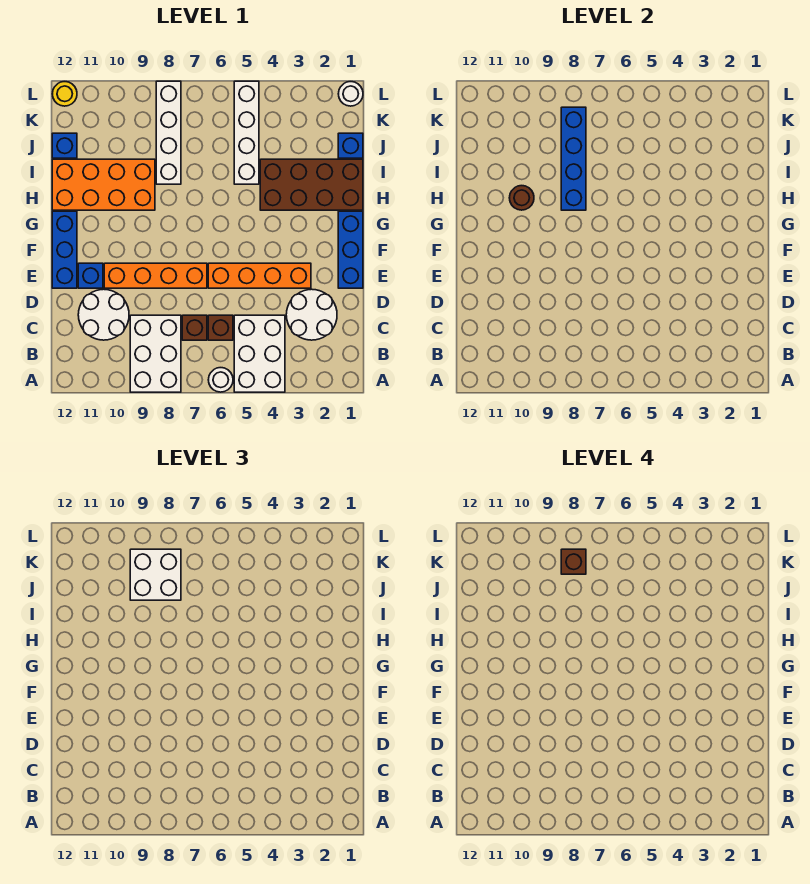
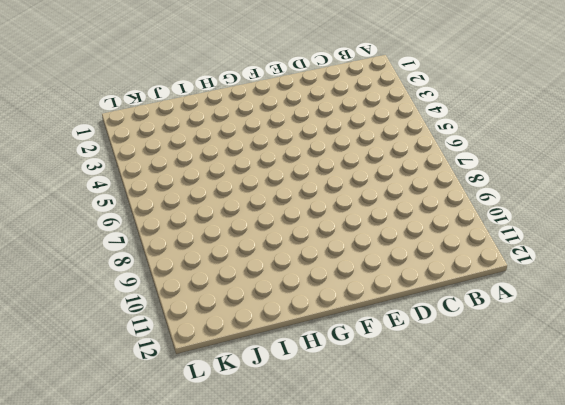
none -> white brick A4:C5 level 1
none -> white round brick A6 level 1
none -> white brick A8:C9 level 1

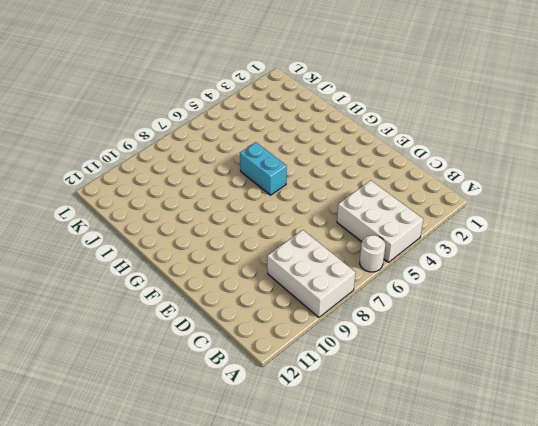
cyan brick G6:H6 level 1 -> none
none -> white round brick C2:D3 level 1
none -> brown brick C6 level 1
none -> brown brick C7 level 1

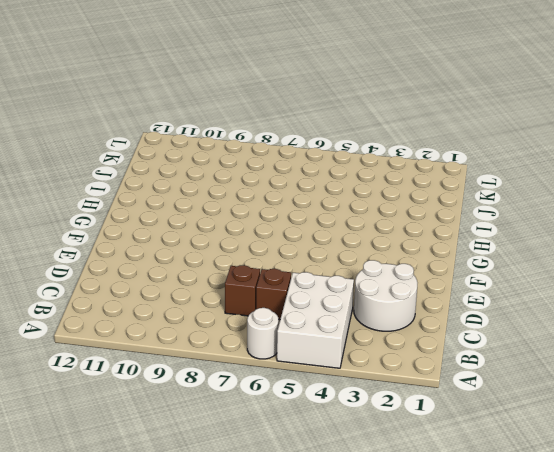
none -> white brick A8:C9 level 1
none -> white round brick C10:D11 level 1
none -> blue brick E1:G1 level 1

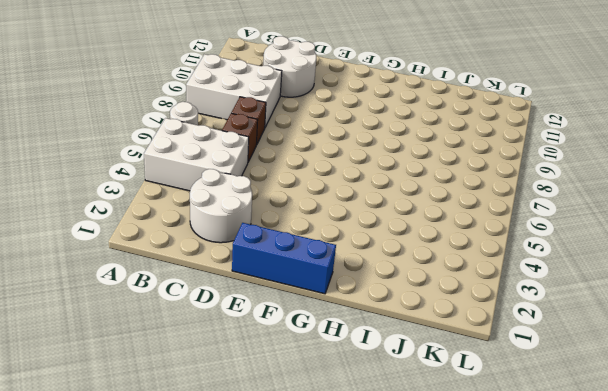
none -> orange brick E3:E6 level 1
none -> orange brick E7:E10 level 1
none -> blue brick E11 level 1

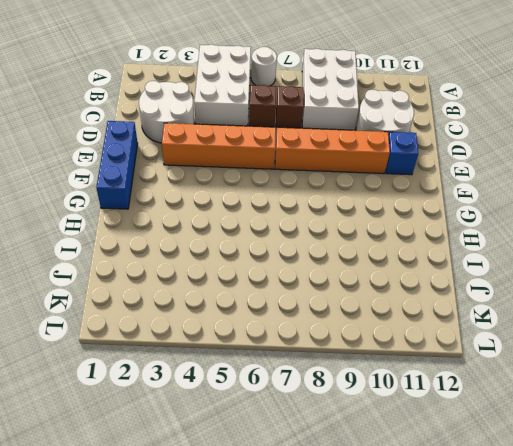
none -> blue brick E12:G12 level 1
none -> brown brick H1:I4 level 1
none -> orange brick H9:I12 level 1

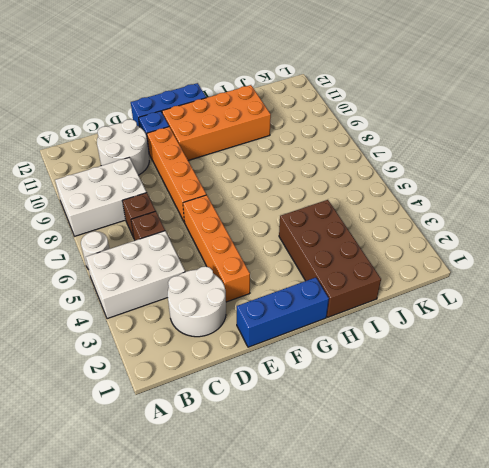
orange brick F10:I11 level 1 -> orange brick H9:I12 level 1
none -> white brick I5:L5 level 1
none -> white brick I8:L8 level 1
none -> blue brick J1 level 1

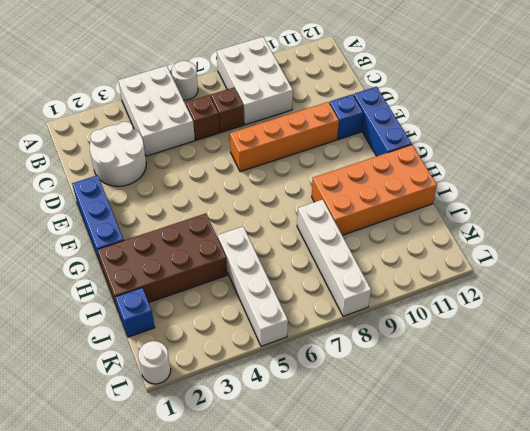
none -> white round brick C10:D11 level 1
none -> orange brick E3:E6 level 1
none -> blue brick J12 level 1

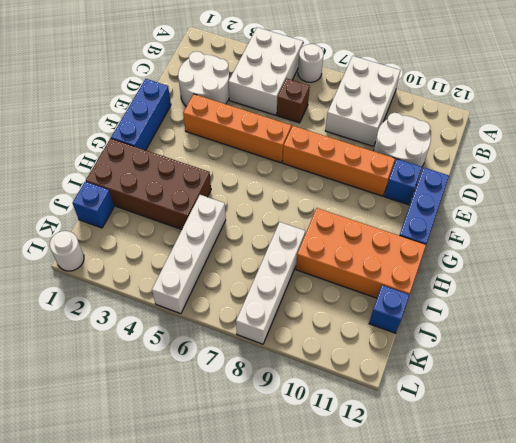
none -> brown brick C7 level 1
none -> yellow round brick L12 level 1
none -> blue brick H8:K8 level 2

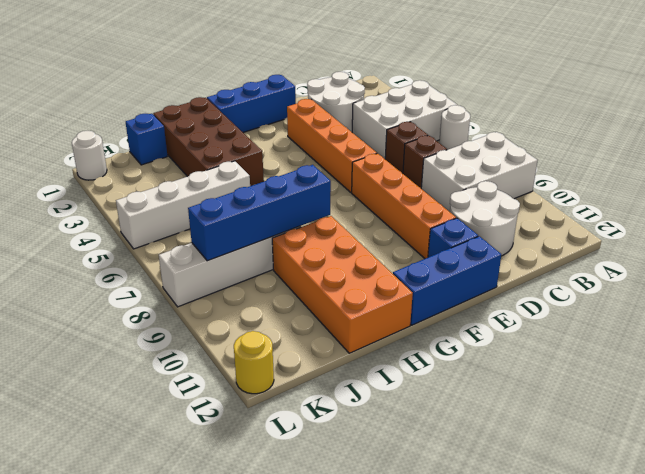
none -> blue brick J12 level 1
none -> brown round brick H10 level 2
none -> white brick J8:K9 level 3

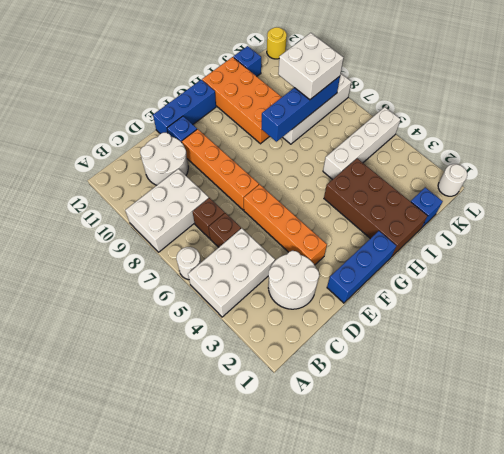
none -> brown round brick H10 level 2
none -> brown brick K8 level 4

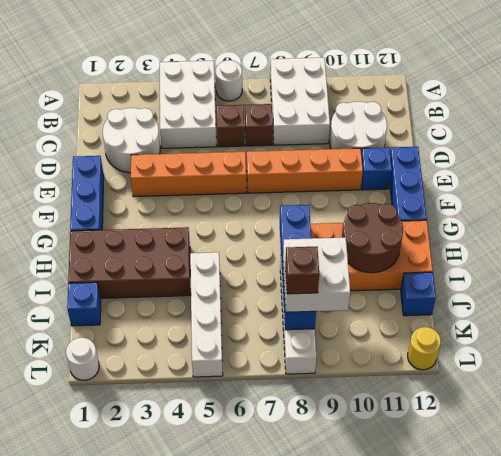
brown round brick H10:I11 level 2 -> brown round brick H10 level 2

